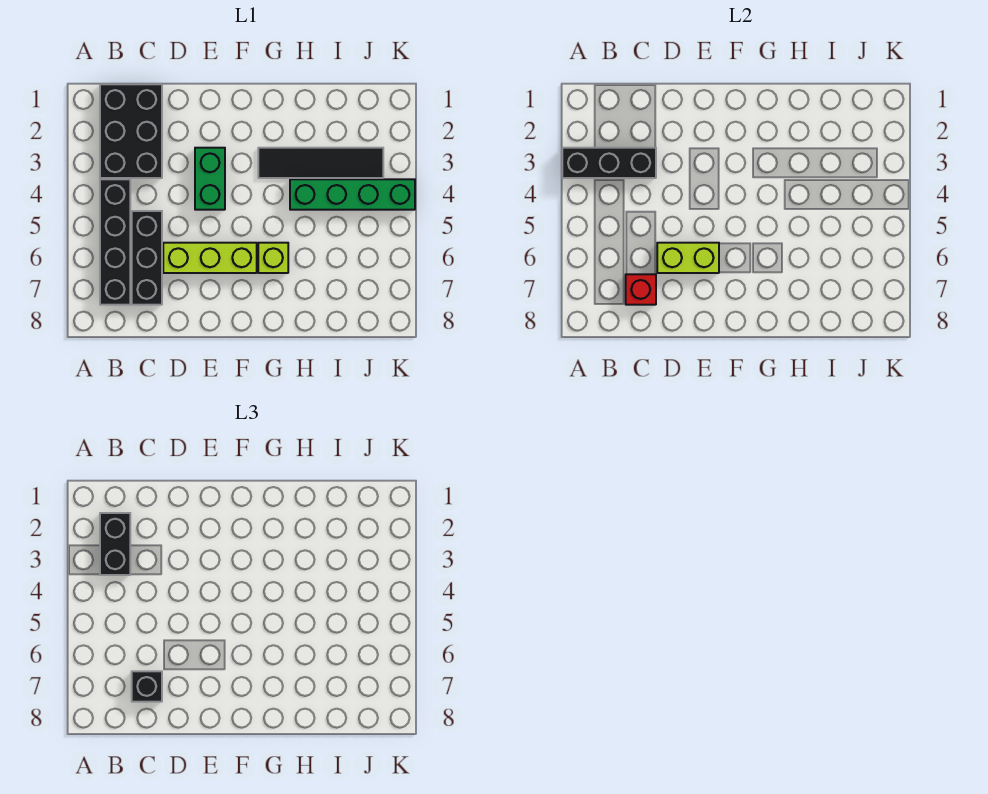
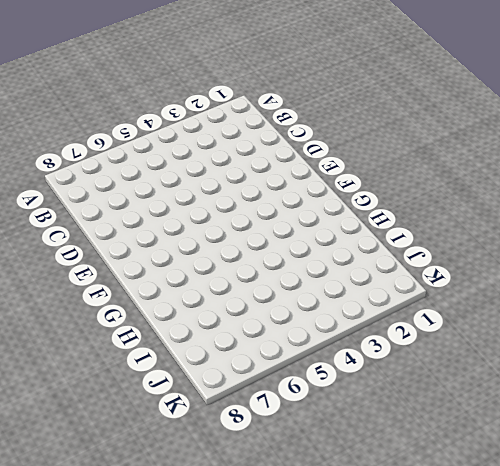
none -> black brick B1:C3 level 1
none -> black brick B4:B7 level 1
none -> black brick C5:C7 level 1

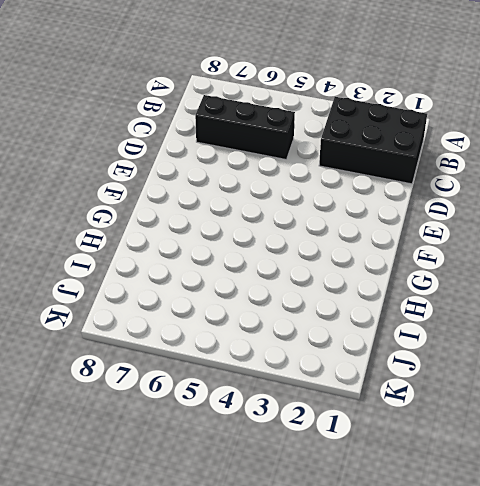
none -> black brick B4:B7 level 1
none -> lime brick D6:F6 level 1
none -> green brick E3:E4 level 1

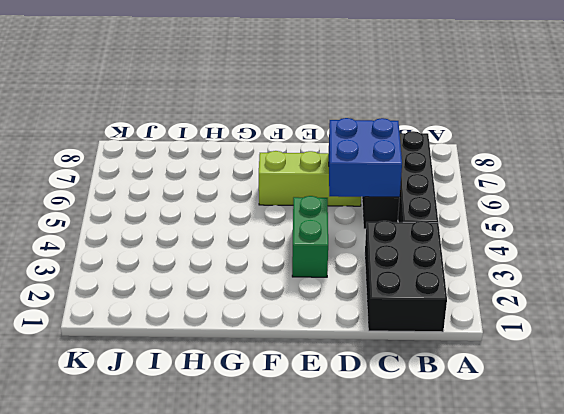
blue brick C5:D6 level 2 -> lime brick D6:E6 level 2
none -> black tile G3:J3 level 1
none -> lime brick G6 level 1
none -> green brick H4:K4 level 1

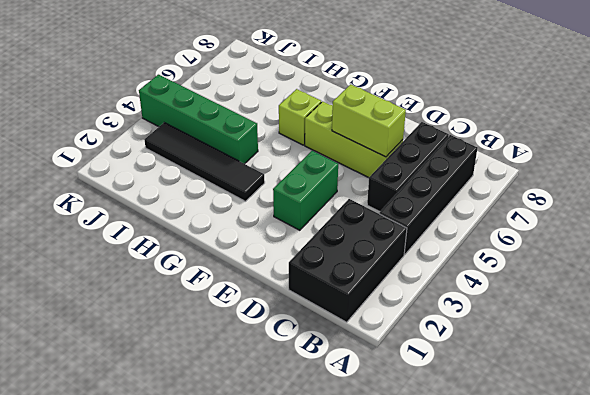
none -> black brick A3:C3 level 2
none -> red brick C7 level 2
none -> black brick B2:B3 level 3

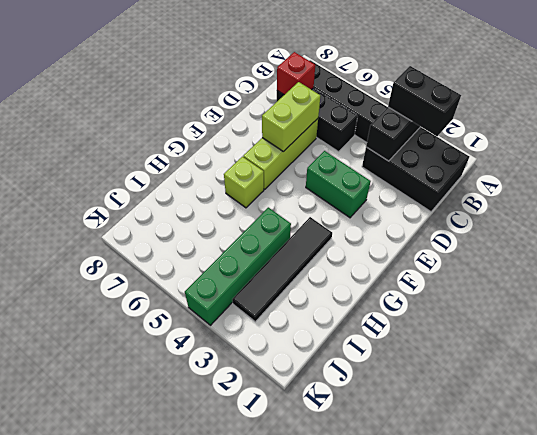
none -> black brick C7 level 3

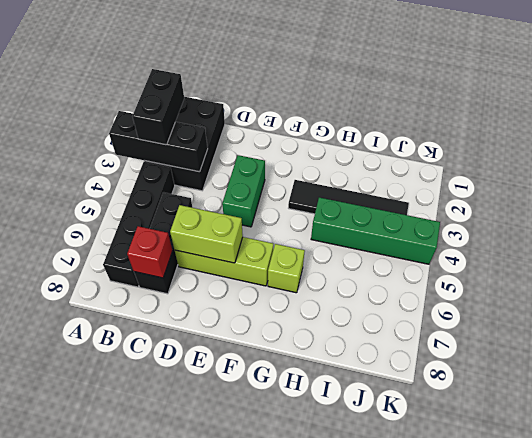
none -> black brick C7 level 3

